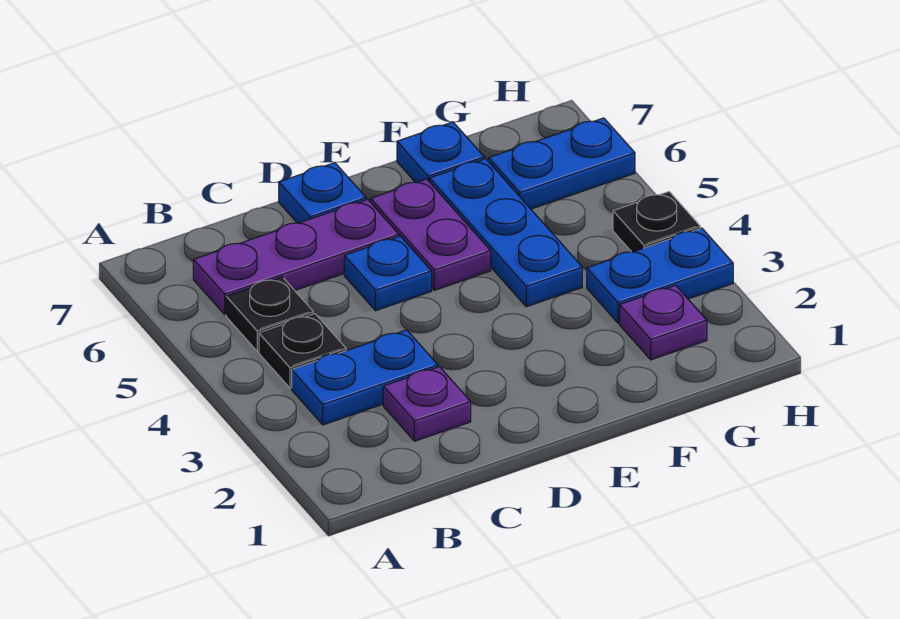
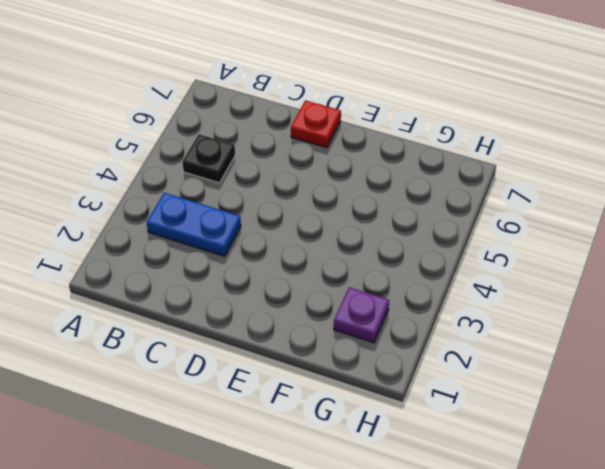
red plate D7 level 1 -> blue plate D7 level 1
none -> black plate B4 level 1
none -> purple plate B6:D6 level 1
none -> purple plate C2 level 1

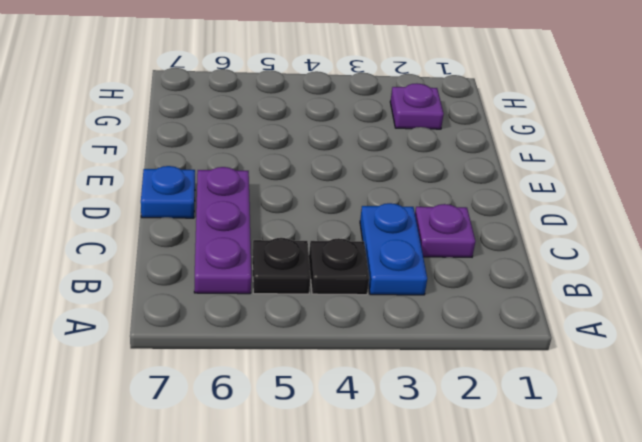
none -> blue plate D5 level 1
none -> purple plate E5:E6 level 1
none -> blue plate F4:F6 level 1

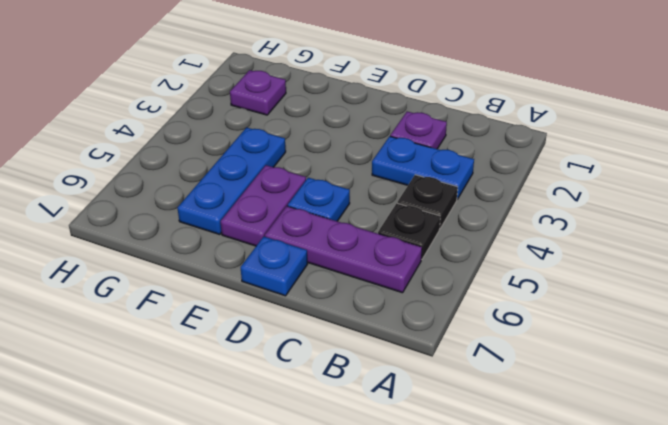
none -> blue plate F7 level 1
none -> blue plate G3:H3 level 1
none -> blue plate G6:H6 level 1

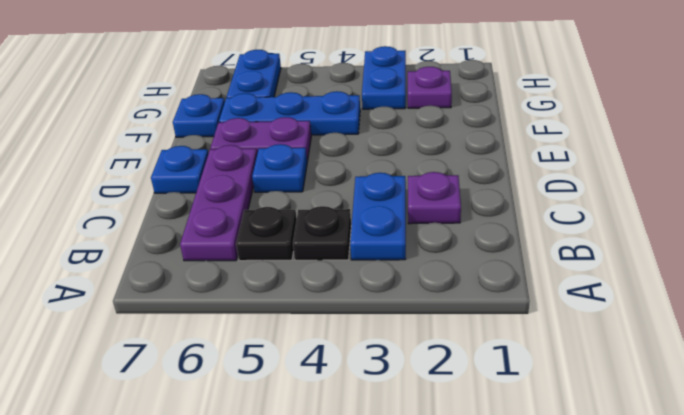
none -> black plate H4 level 1

